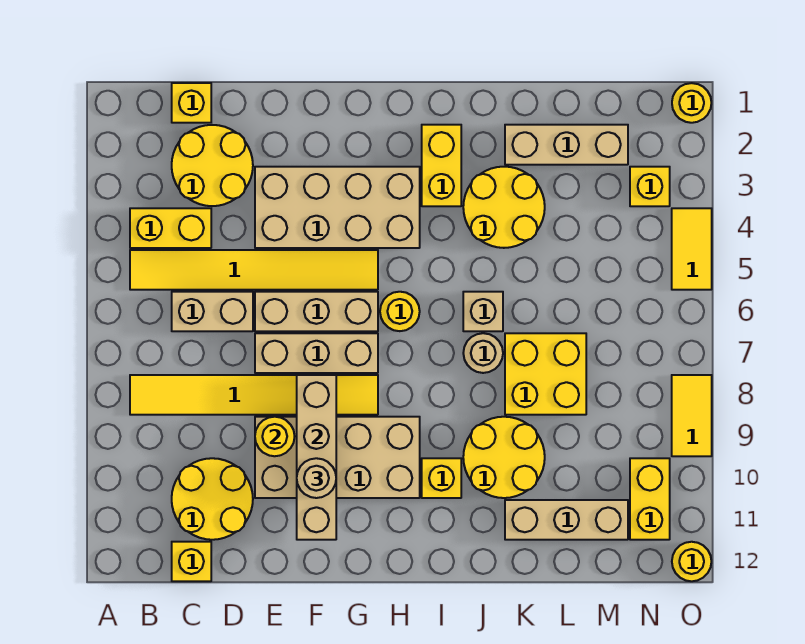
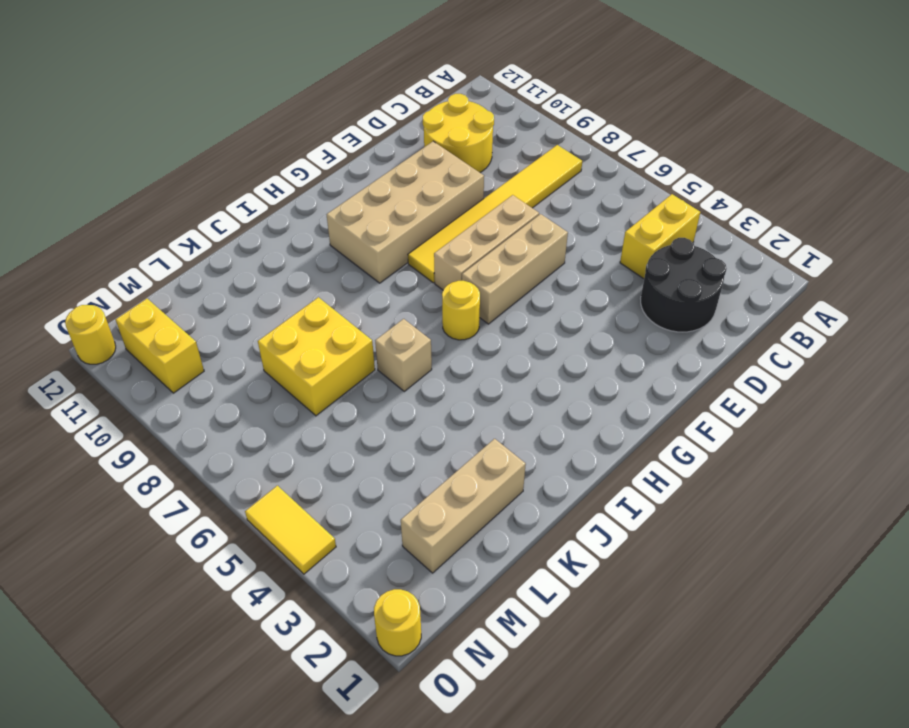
black round brick C2:D3 level 1 -> yellow round brick C2:D3 level 1
none -> yellow tile B5:G5 level 1
none -> yellow brick C1 level 1
none -> tan brick C6:D6 level 1
none -> yellow brick C12 level 1

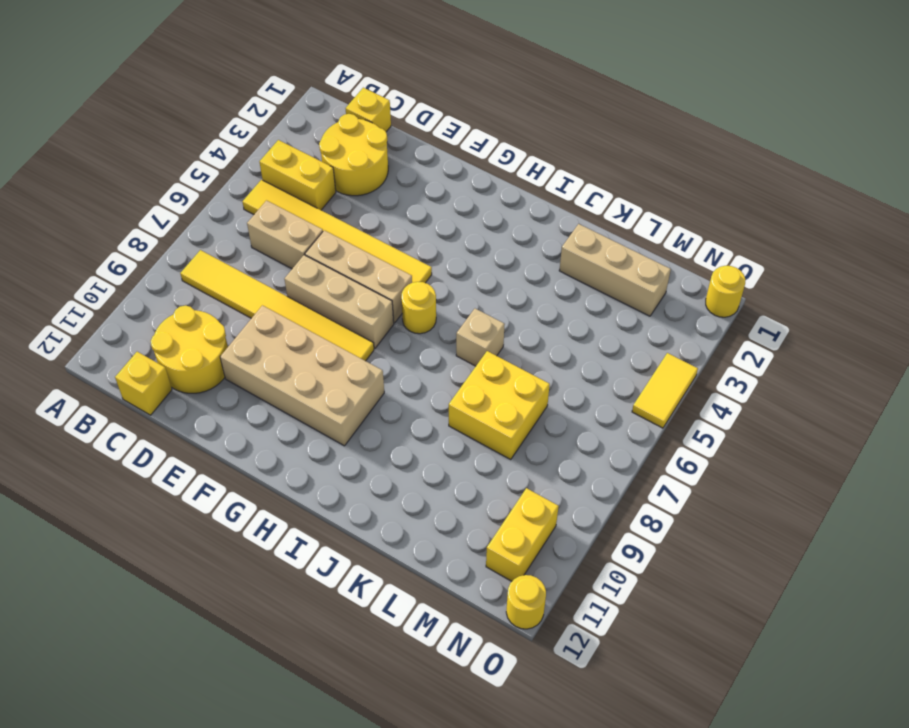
none -> tan brick E3:H4 level 1
none -> yellow brick I2:I3 level 1
none -> yellow brick I10 level 1
none -> yellow round brick J3:K4 level 1

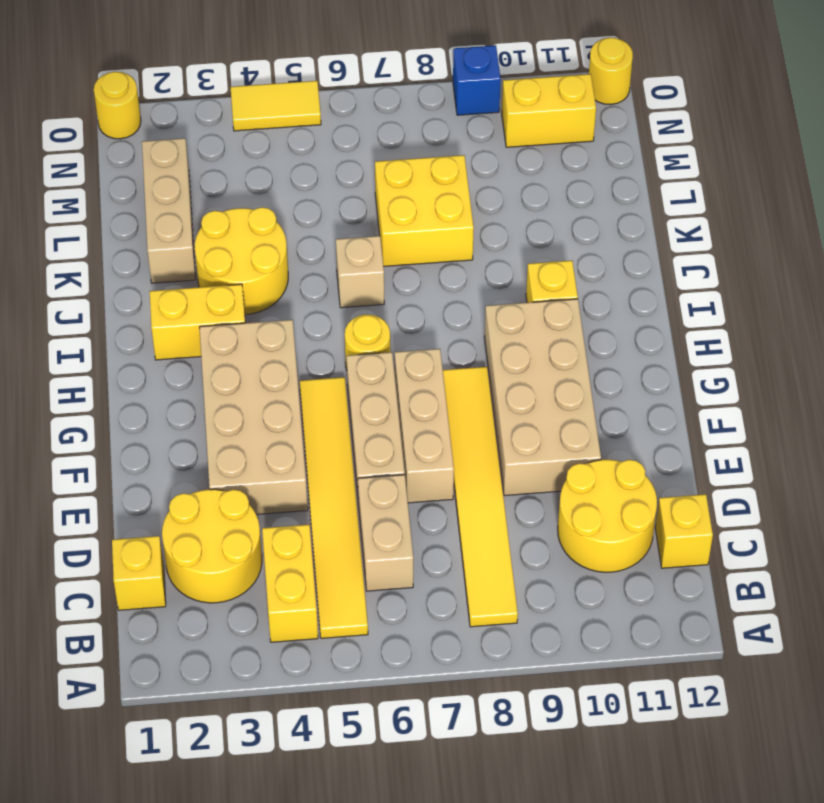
blue brick O9 level 1 -> yellow tile O8:O9 level 1
none -> tan round brick J7 level 1
none -> yellow round brick J9:K10 level 1
none -> tan brick K11:M11 level 1
none -> yellow brick N3 level 1

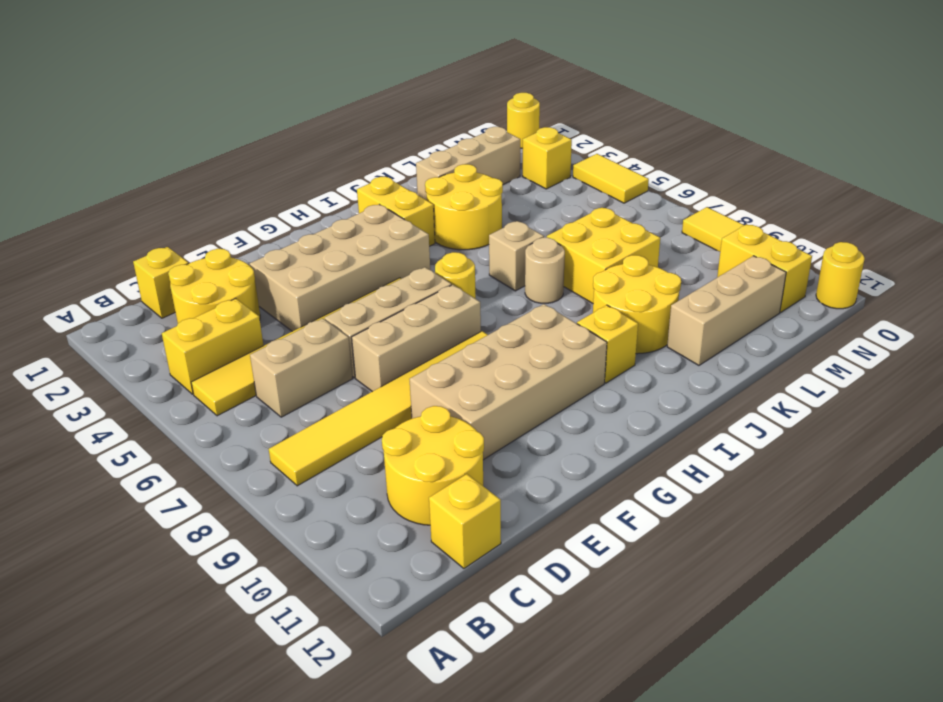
none -> yellow round brick E9 level 2
none -> tan brick F8:F11 level 2
none -> tan round brick F10 level 3

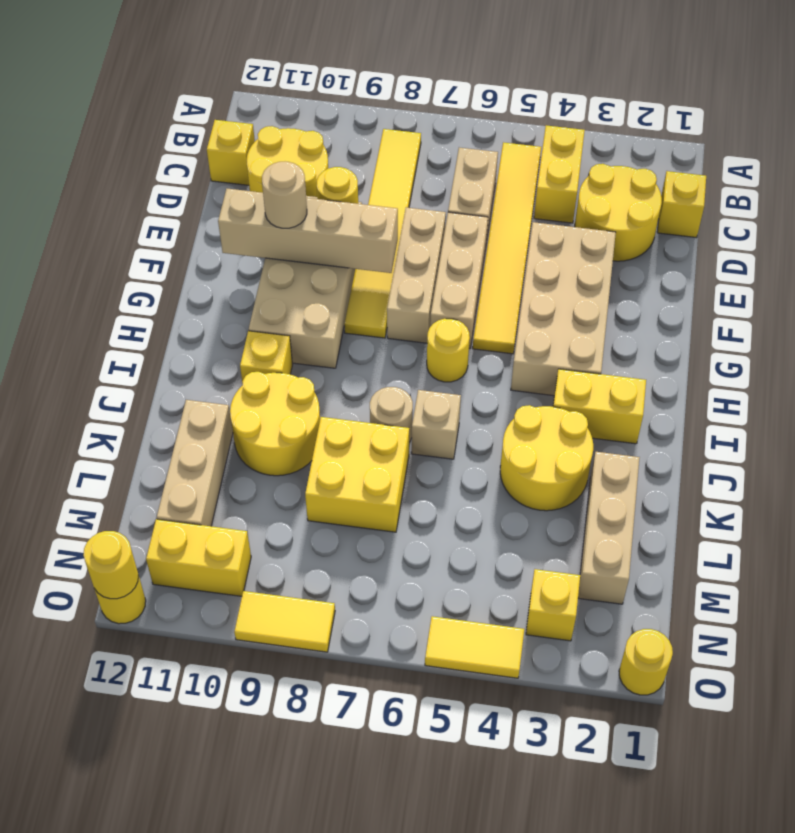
yellow round brick O12 level 2 -> none

